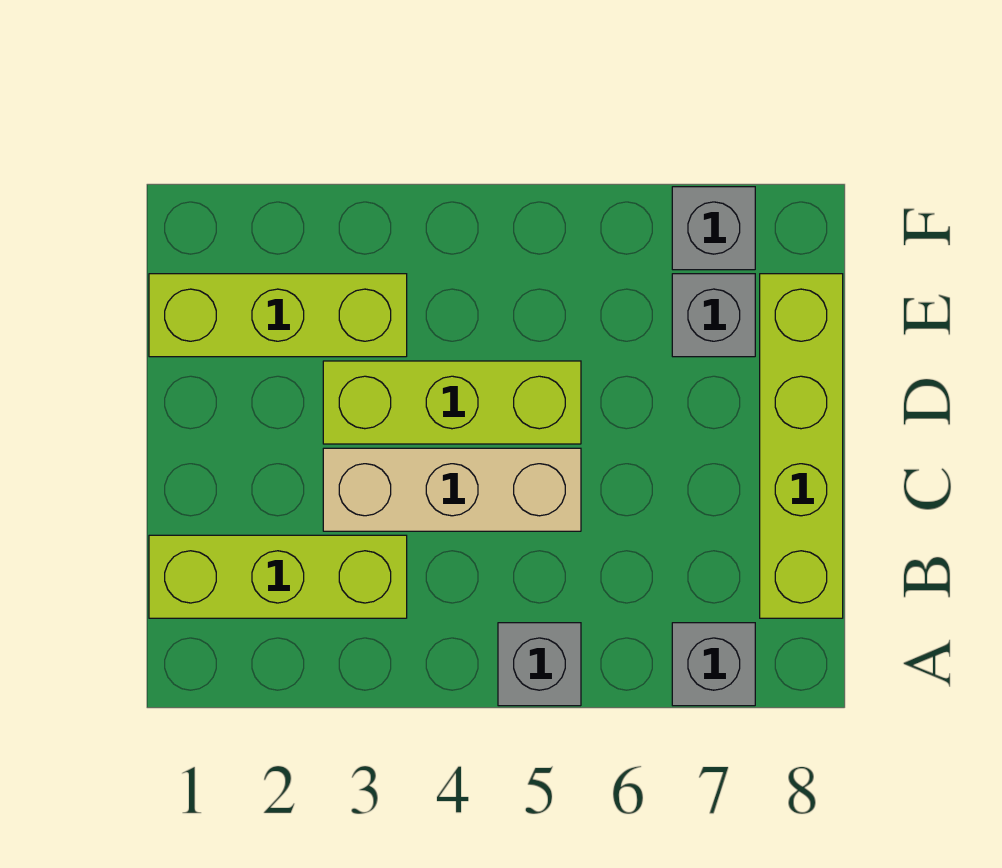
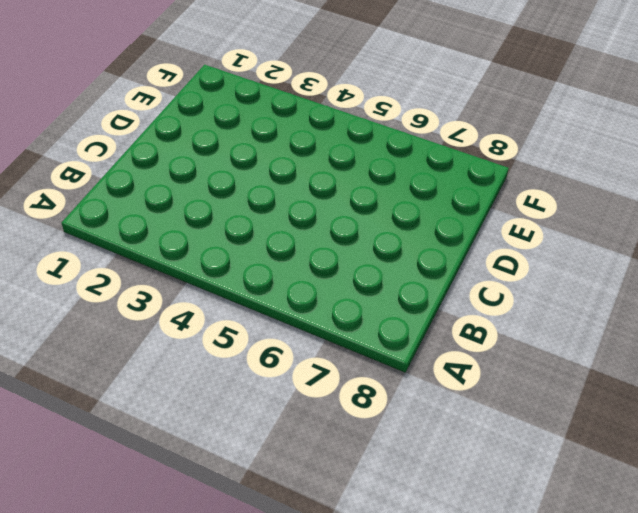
none -> grey brick A5 level 1
none -> grey brick A7 level 1

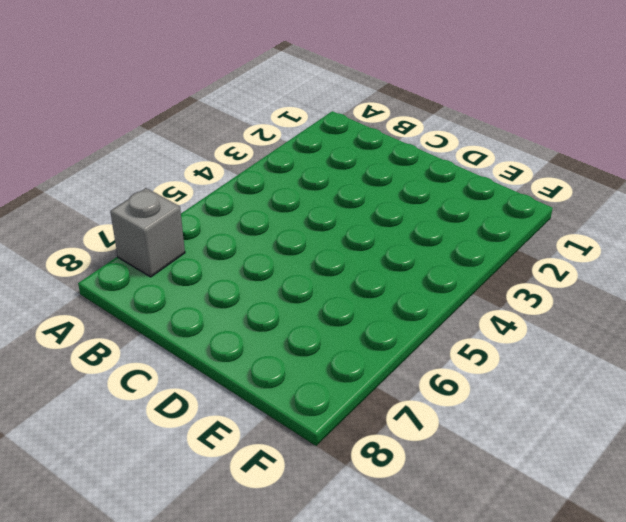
none -> grey brick A5 level 1
none -> lime brick B1:B3 level 1

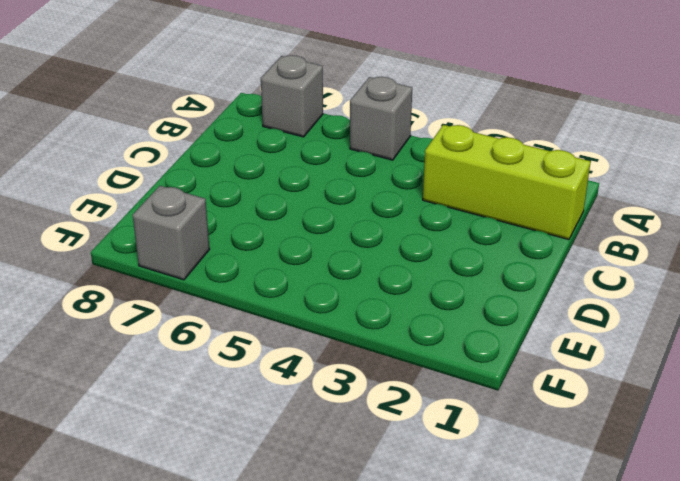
none -> lime brick B8:E8 level 1
none -> tan brick C3:C5 level 1

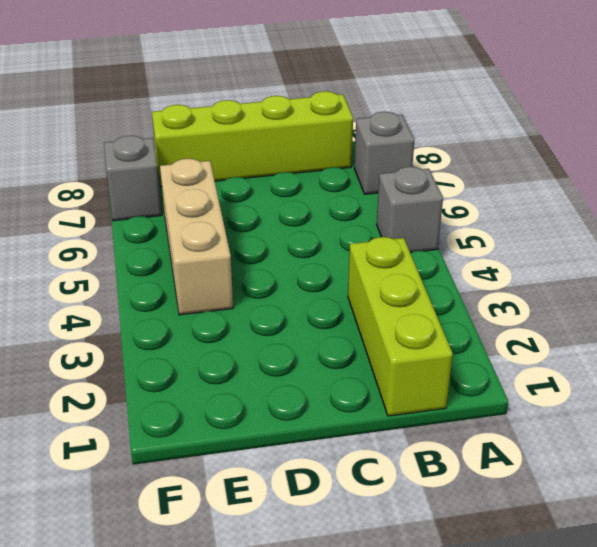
tan brick E4:E6 level 1 -> tan brick C3:C5 level 1
none -> lime brick D3:D5 level 1
none -> lime brick E1:E3 level 1

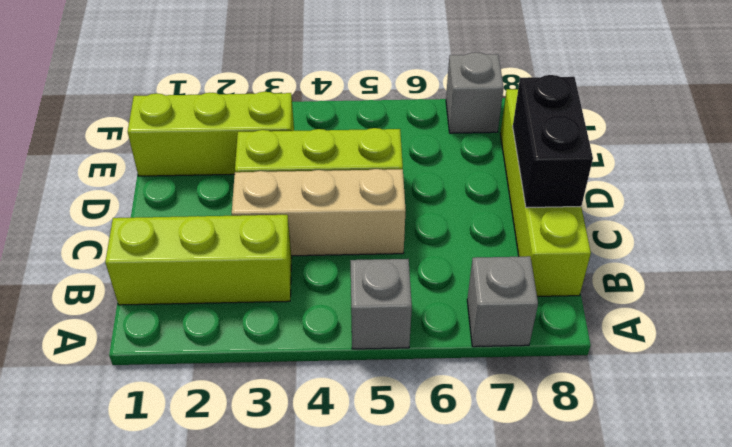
black brick C8:D8 level 2 -> none
none -> grey brick E7 level 1

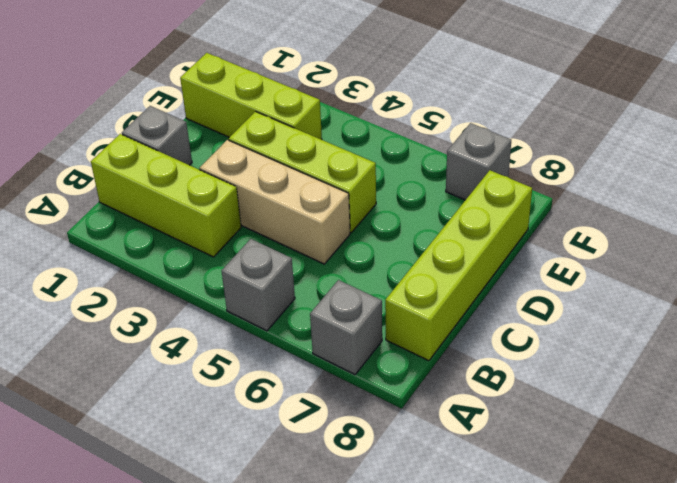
grey brick C1 level 1 -> grey brick E7 level 1

